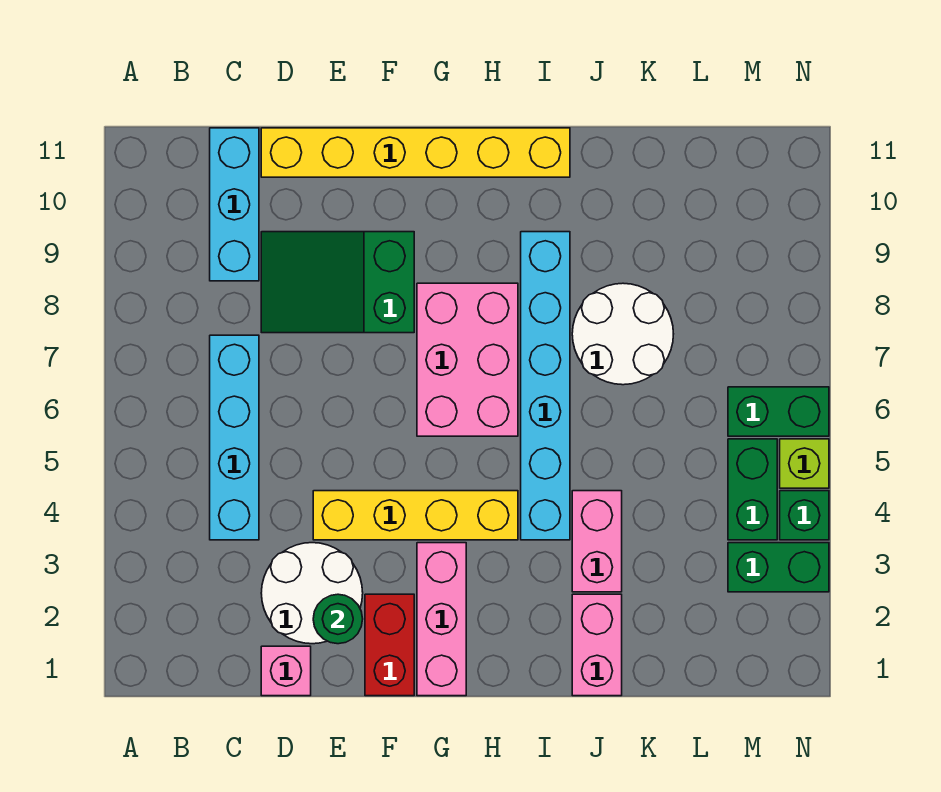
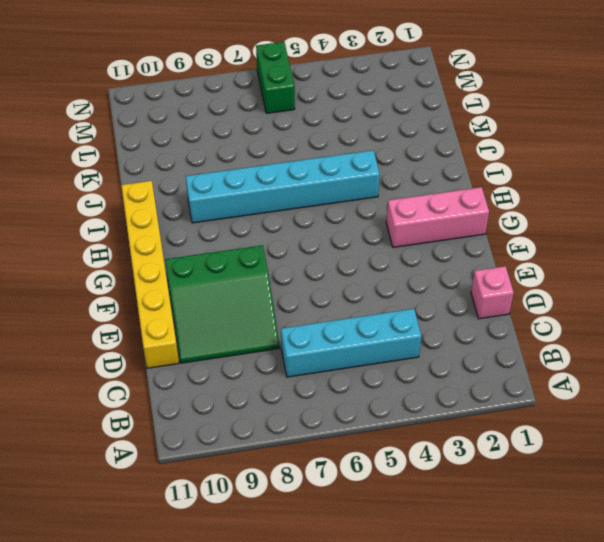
green slope D8:F10 level 1 top F -> green slope D8:F9 level 1 top F
none -> cyan brick C9:C11 level 1
none -> white round brick D2:E3 level 1
none -> yellow brick E4:H4 level 1

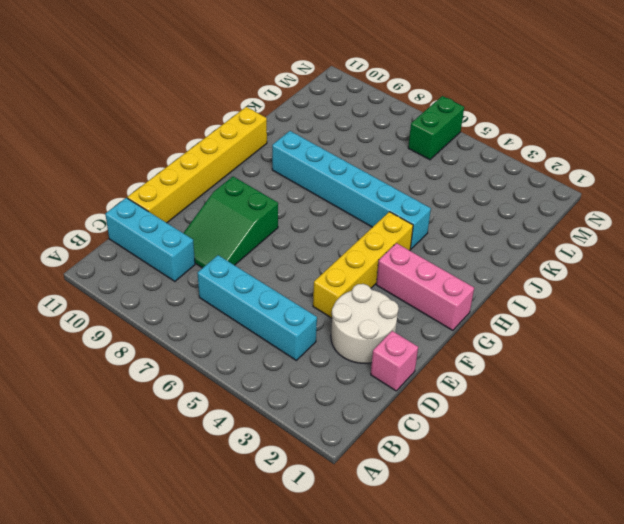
none -> red brick F1:F2 level 1
none -> pink brick G6:H8 level 1
none -> pink brick J1:J2 level 1

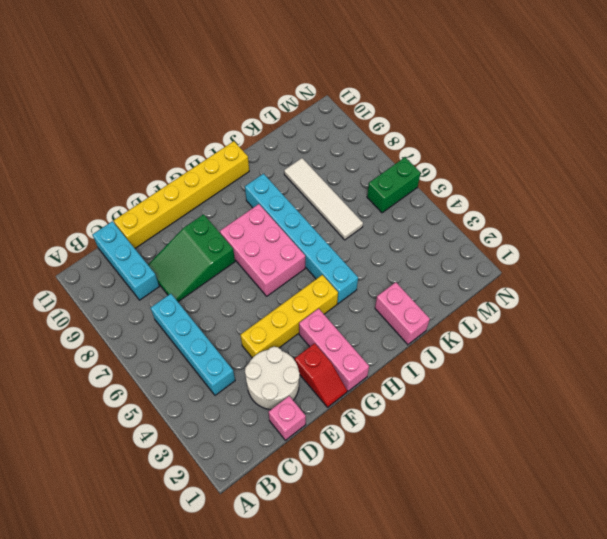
red slope F1:F2 level 1 top 2 -> red brick F1:F2 level 1
white tile K6:K9 level 1 -> white round brick J7:K8 level 1
none -> pink brick J3:J4 level 1
none -> green brick M3:N3 level 1
none -> green brick M4:M5 level 1

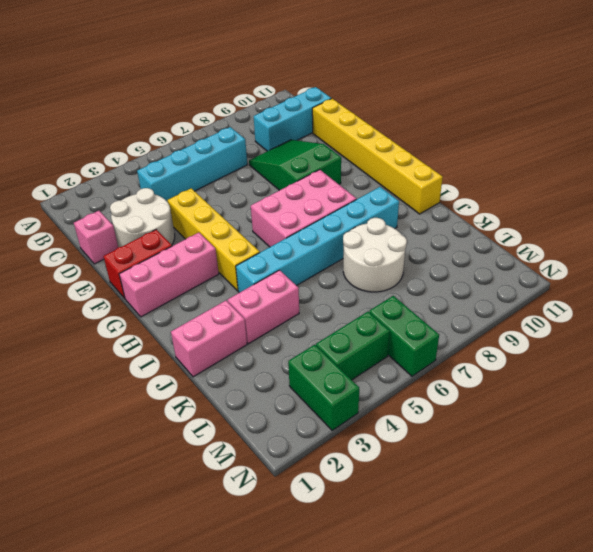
none -> green brick N4 level 1
none -> lime brick N5 level 1
none -> green round brick E2 level 2

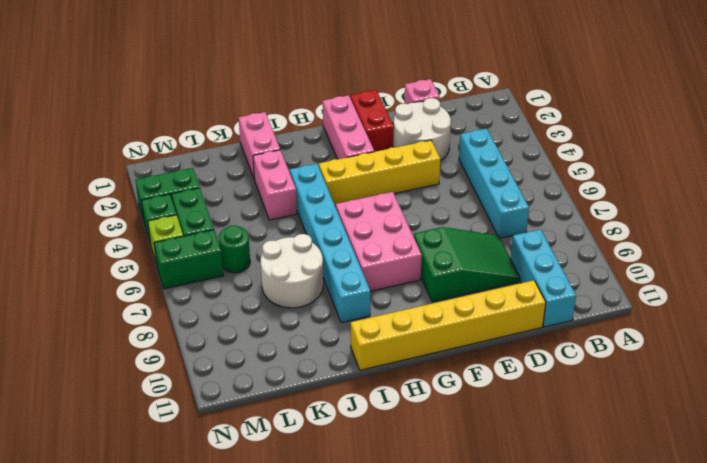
green round brick L6 level 1 -> green round brick E2 level 2

